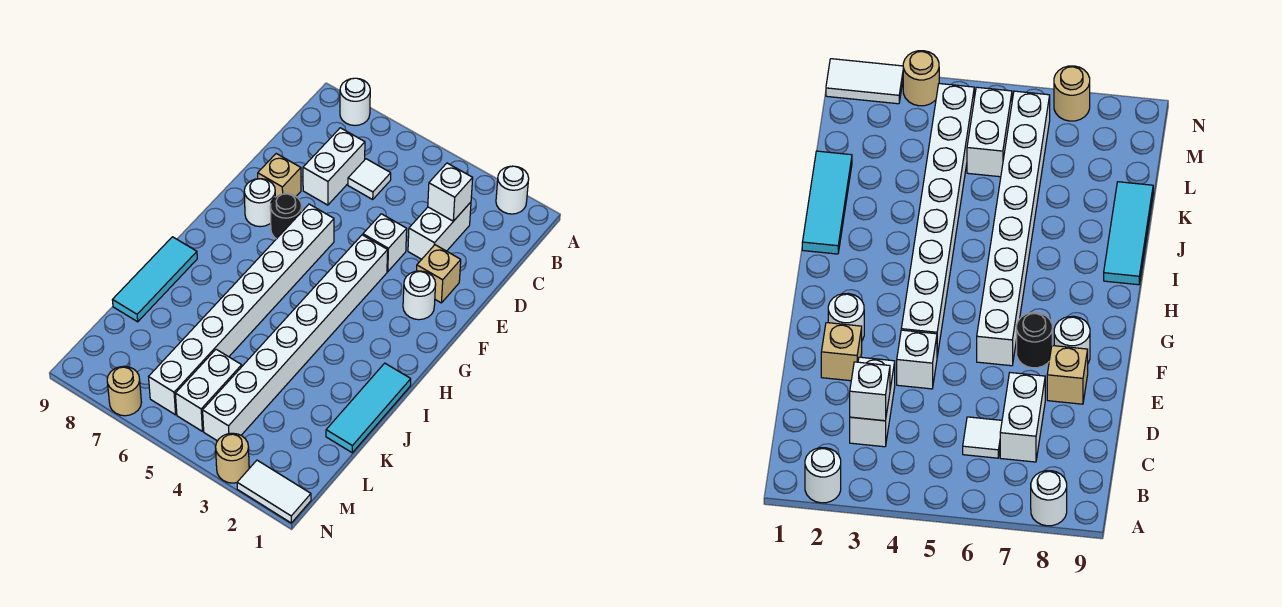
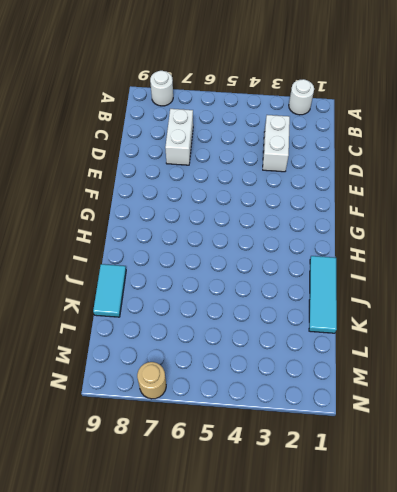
cyan tile J9:K9 level 1 -> cyan tile I9:K9 level 1
none -> white tile C6 level 1
none -> tan brick E2 level 1
none -> white brick E4 level 1

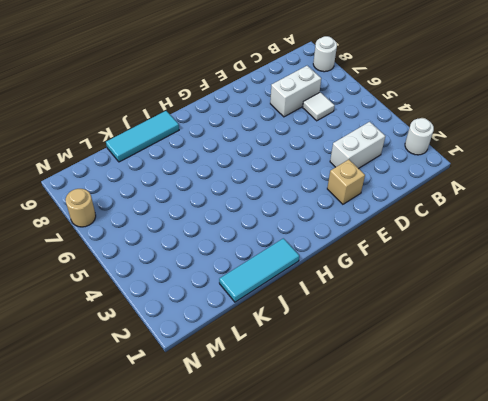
none -> white brick E4 level 1
none -> tan brick E8 level 1
none -> white round brick F2 level 1

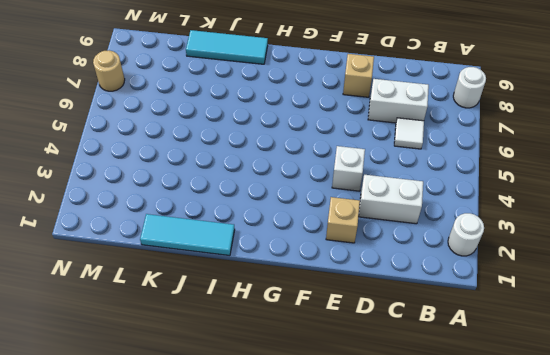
none -> white round brick F2 level 1
none -> white brick F4:M4 level 1
none -> white brick F6:M6 level 1

